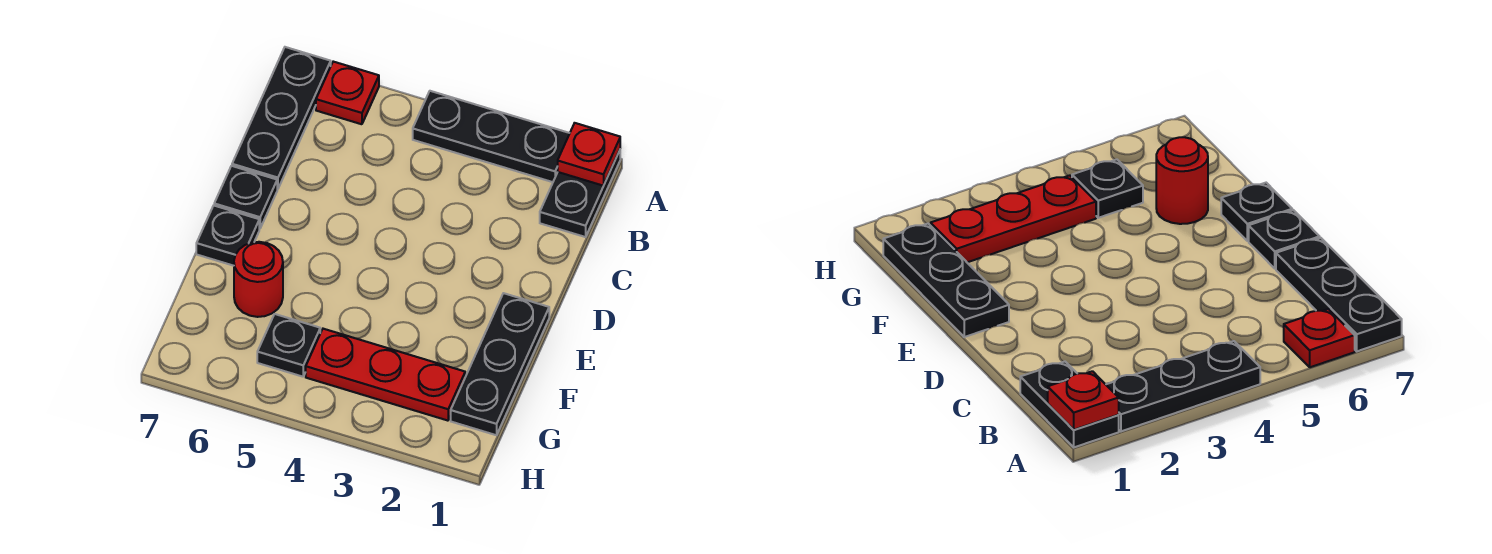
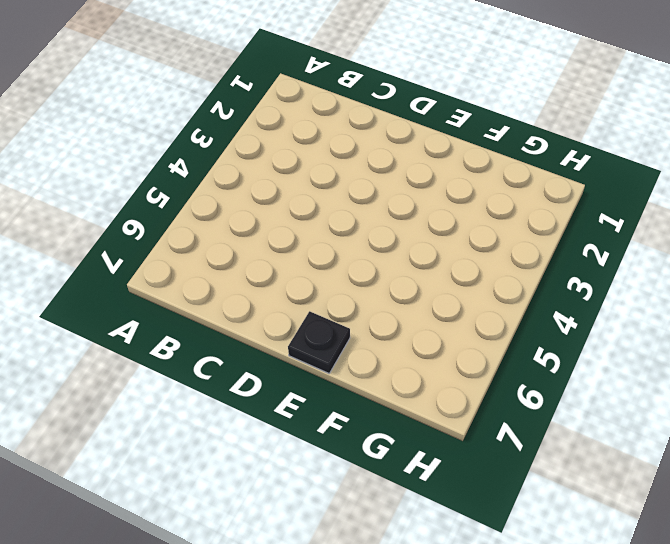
none -> black plate A1:B1 level 1
none -> black plate A2:A4 level 1

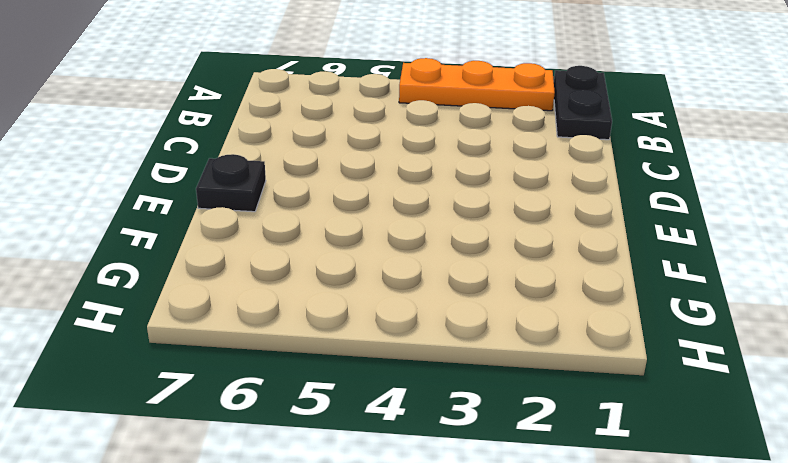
orange plate A2:A4 level 1 -> black plate A2:A4 level 1
none -> red plate A6 level 1
none -> black plate A7:C7 level 1

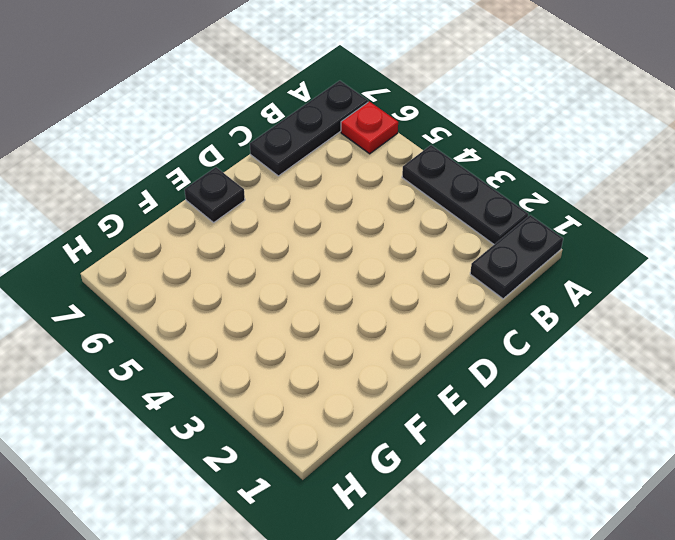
none -> black plate D7 level 1
none -> black plate E1:G1 level 1

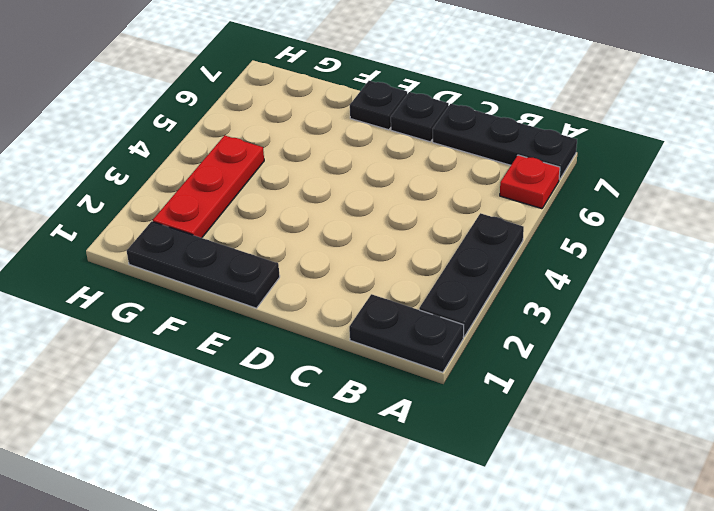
none -> red round brick F6 level 1
none -> black plate G5 level 1

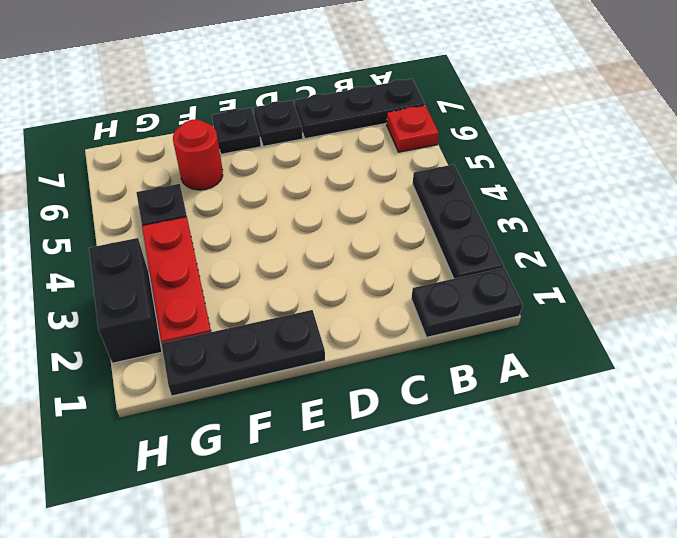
black brick H2:H3 level 1 -> none
none -> red plate A1 level 2

